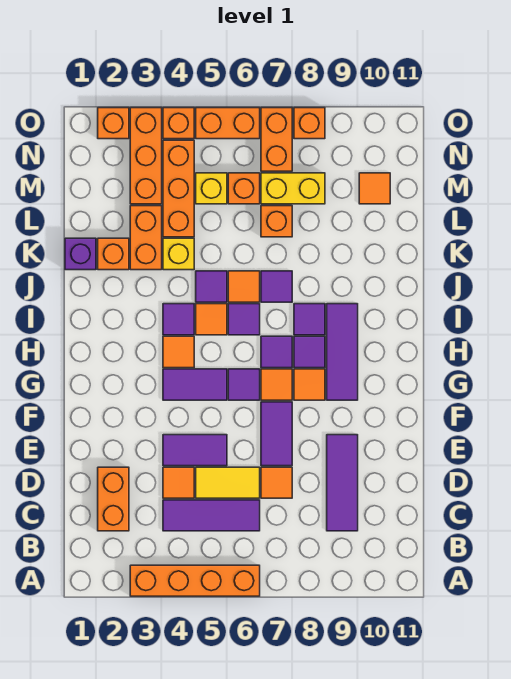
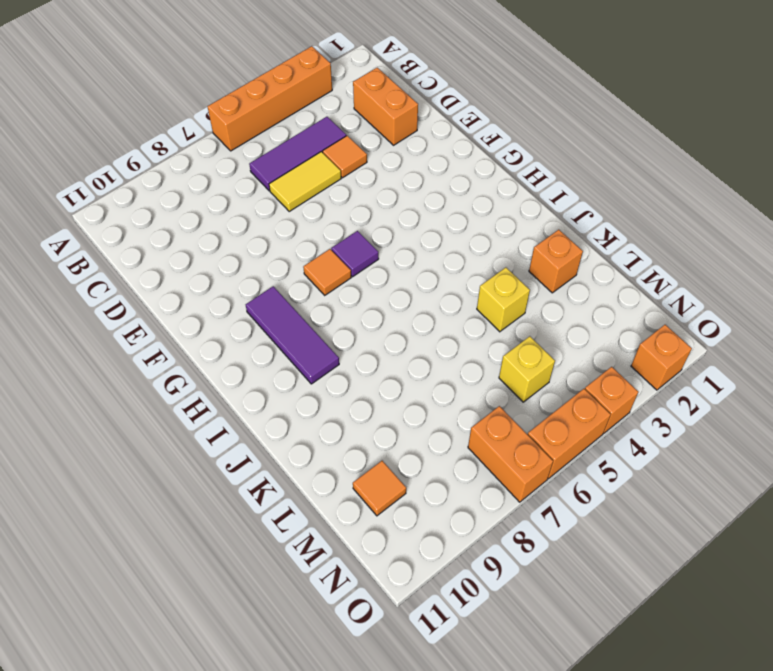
none -> purple tile C9:E9 level 1
none -> orange tile D7 level 1
none -> purple tile E4:E5 level 1
none -> purple tile E7:F7 level 1

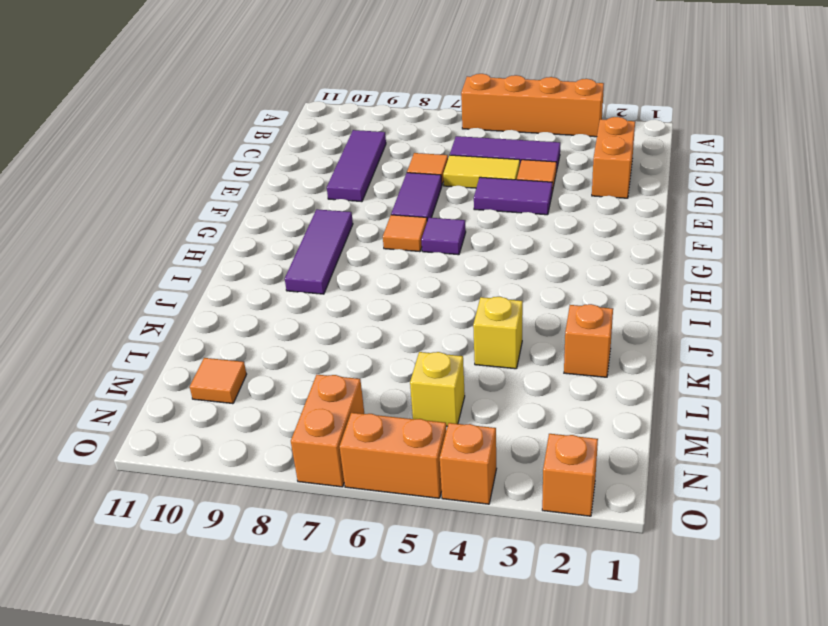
none -> purple tile G4:G5 level 1
none -> orange tile G8 level 1
none -> orange tile H4 level 1
none -> purple tile H7 level 1

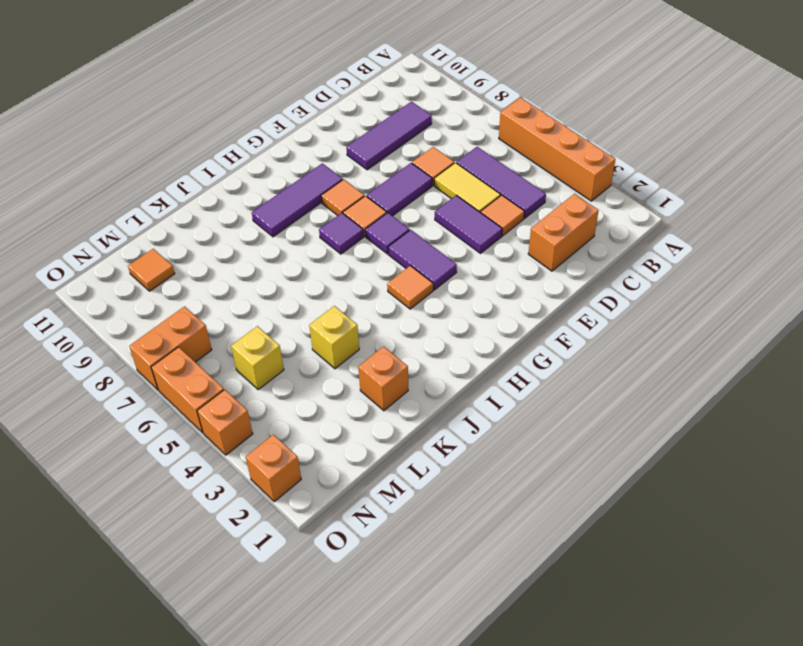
none -> purple tile H8 level 1
none -> purple tile I4 level 1
none -> orange tile I5 level 1
none -> purple tile I6 level 1

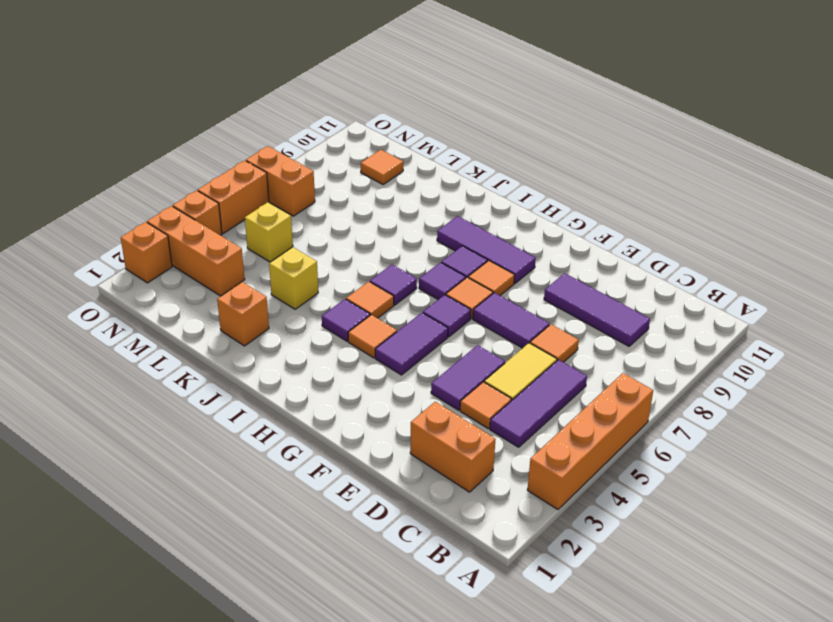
none -> purple tile I8 level 1
none -> purple tile J5 level 1
none -> orange tile J6 level 1
none -> purple tile J7 level 1

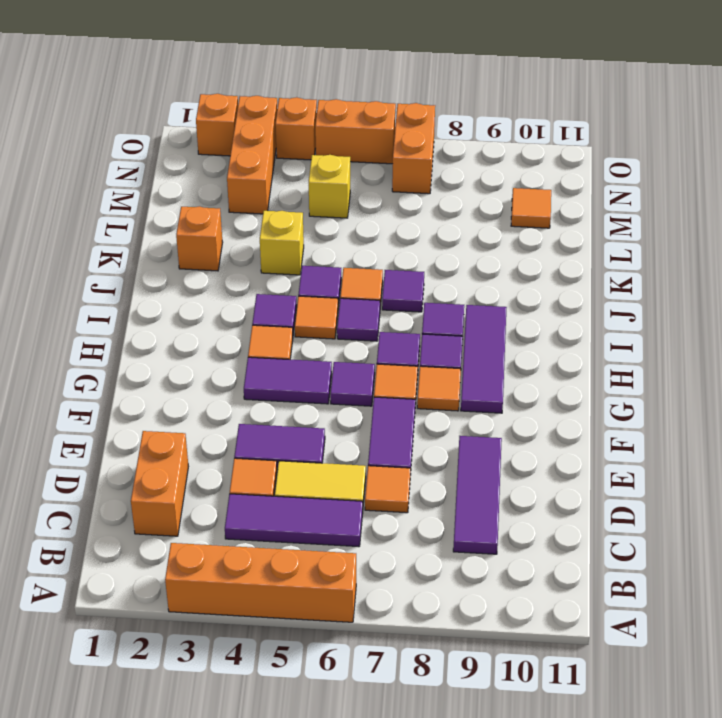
none -> purple brick K1 level 1
none -> orange brick K3:L3 level 1
none -> orange brick L4:N4 level 1
none -> orange brick L7 level 1

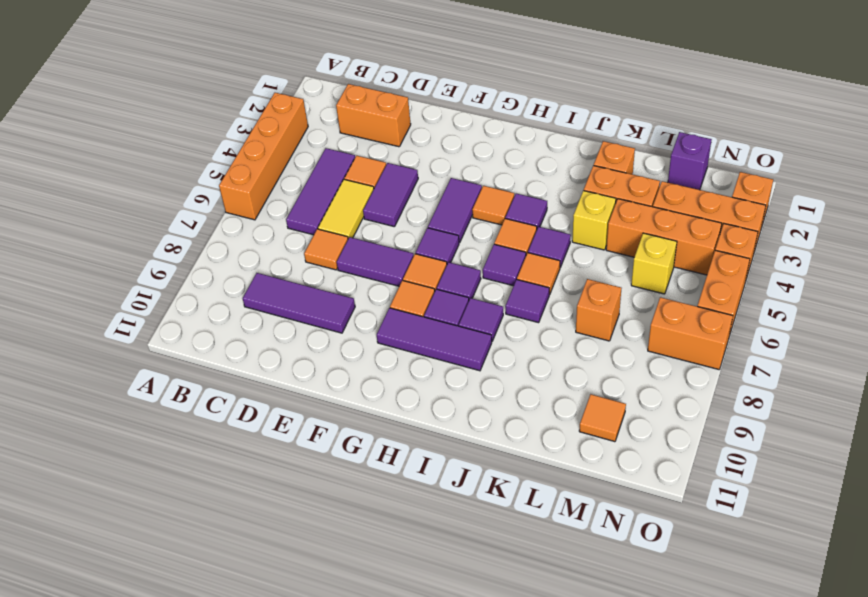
purple brick M1 level 1 -> purple brick K1 level 1
none -> orange brick M6 level 1
none -> yellow brick M7:M8 level 1
none -> orange brick O8 level 1

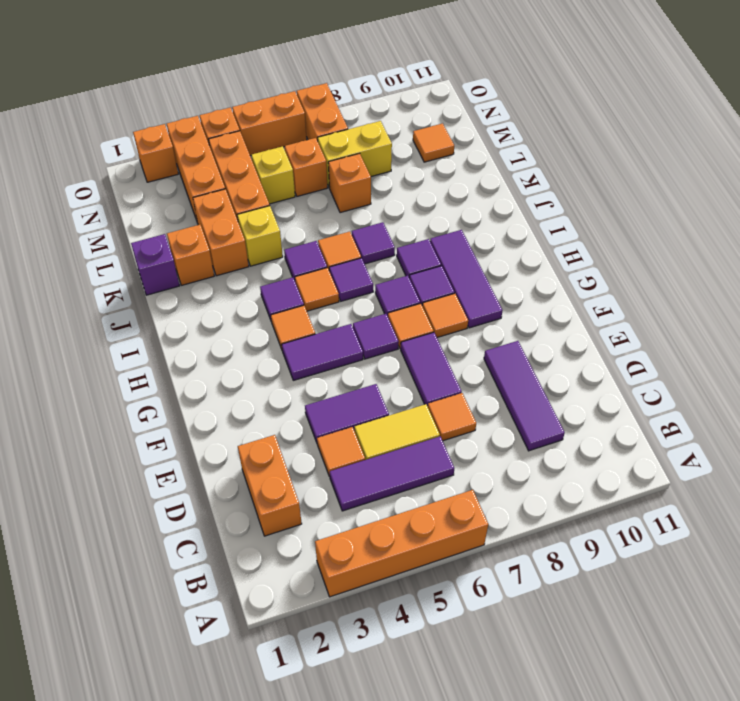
none -> orange brick O8 level 1

